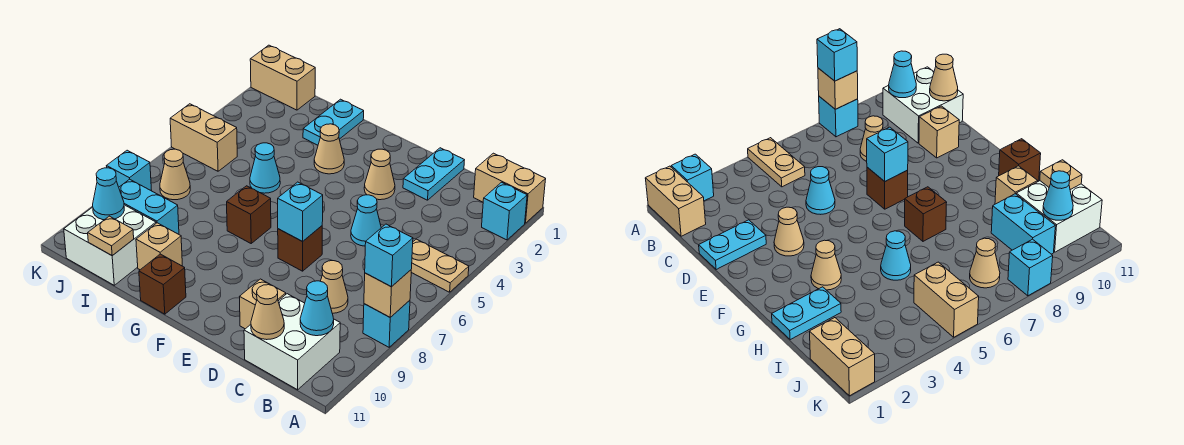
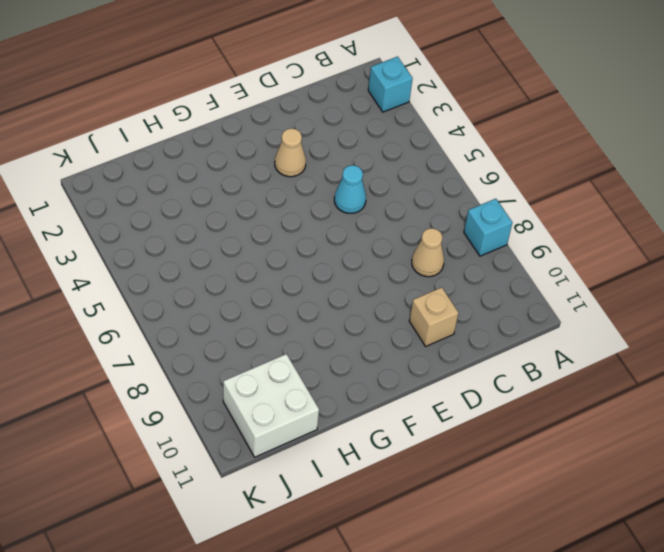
none -> tan brick A1:B1 level 1
none -> tan plate A5:B5 level 1
none -> white brick B10:C11 level 1
none -> cyan plate D1:D2 level 1

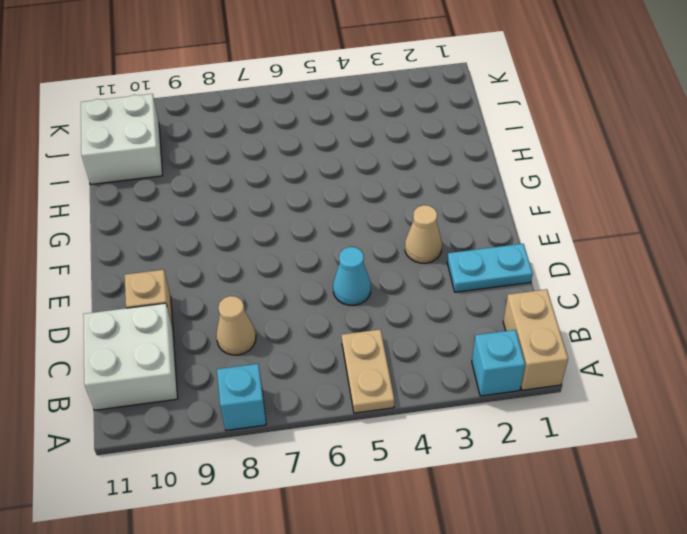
none -> brown brick E7 level 1
none -> tan cone G3 level 1
none -> brown brick G7 level 1
none -> brown brick G11 level 1

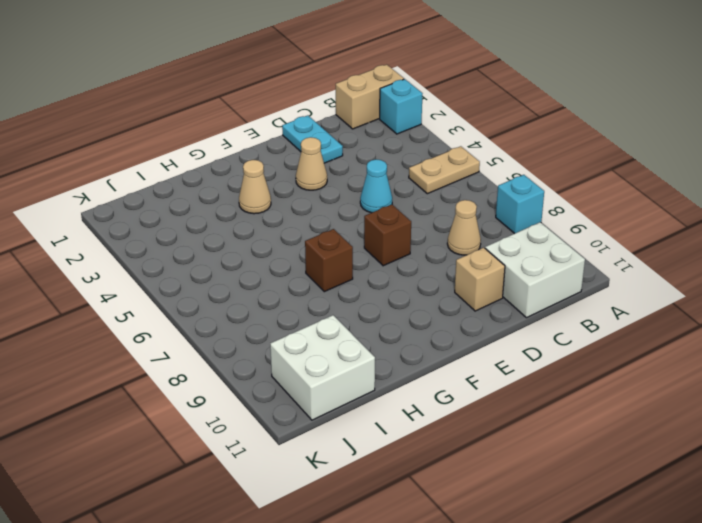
none -> brown brick G11 level 1
none -> cyan plate H1:H2 level 1
none -> cyan cone H5 level 1
none -> tan brick H10 level 1

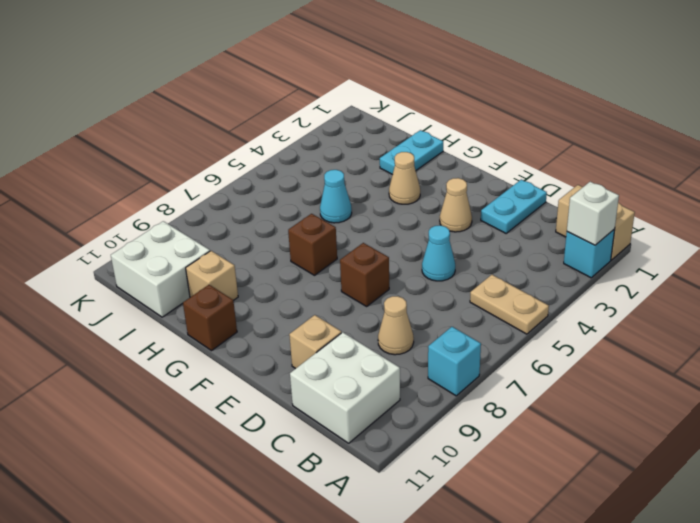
white brick A2 level 2 -> none
none -> cyan brick I9:J9 level 1
none -> tan brick J1:K1 level 1
none -> tan brick J5:K5 level 1
none -> tan cone J7 level 1

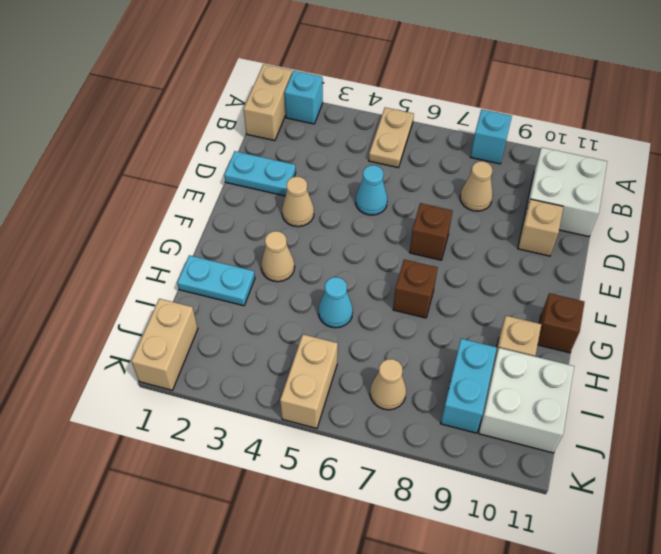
none -> cyan brick K8 level 1
none -> tan brick A8 level 2
none -> cyan cone B10 level 2
none -> tan cone C11 level 2

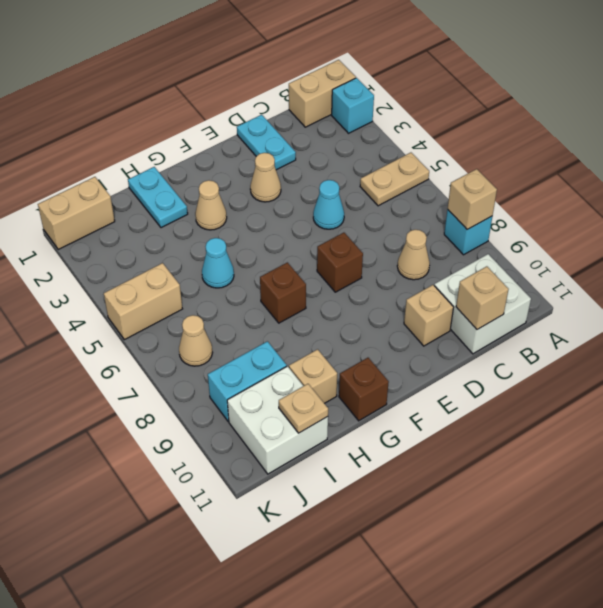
tan brick C11 level 2 -> tan cone C11 level 2
none -> cyan brick K8 level 1
none -> cyan cone B10 level 2
none -> cyan brick E7 level 2
none -> cyan cone J10 level 2

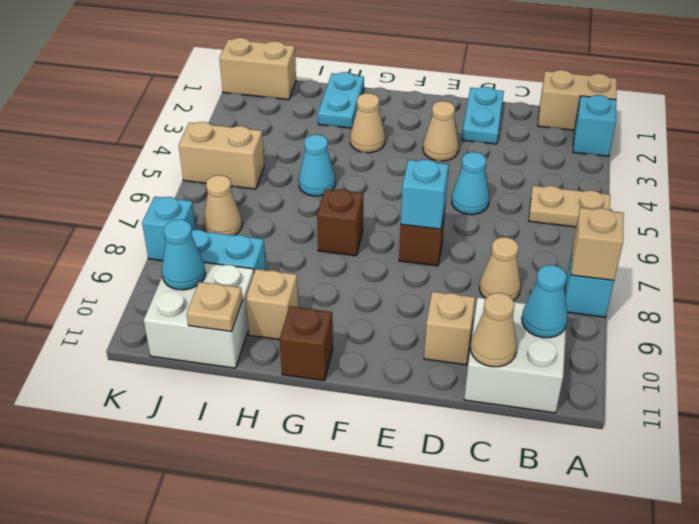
none -> cyan brick A8 level 3

